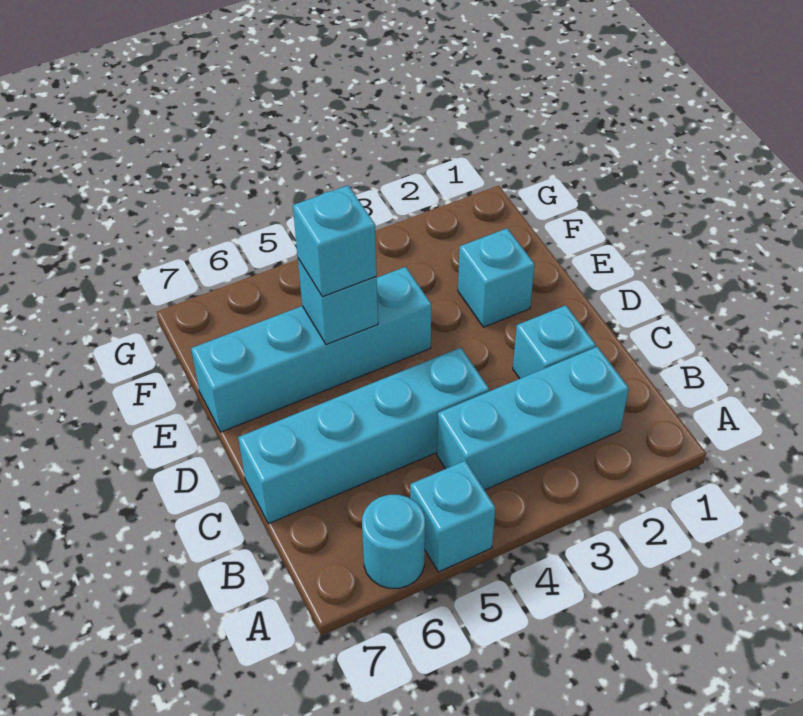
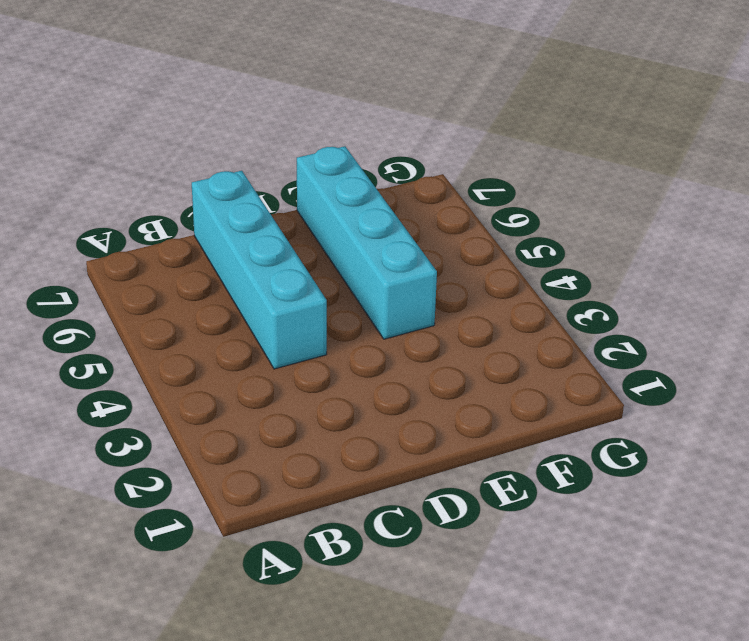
none -> cyan brick A5 level 1
none -> cyan round brick A6 level 1

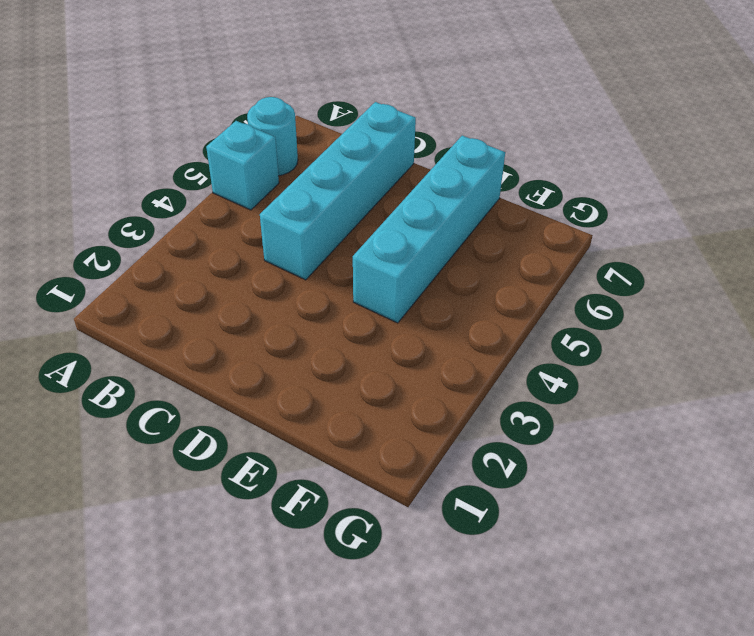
none -> cyan brick B2:B4 level 1
none -> cyan brick C2 level 1

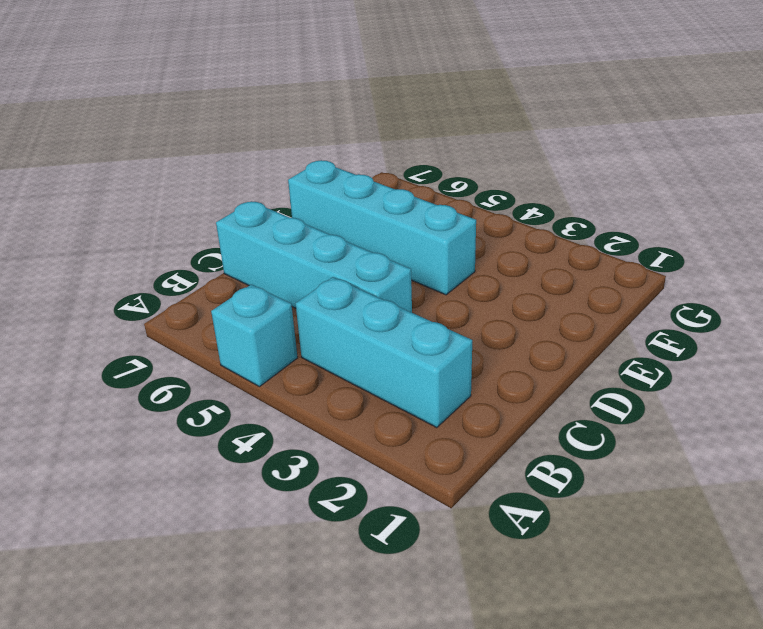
none -> cyan round brick A6 level 1
none -> cyan brick C2 level 1

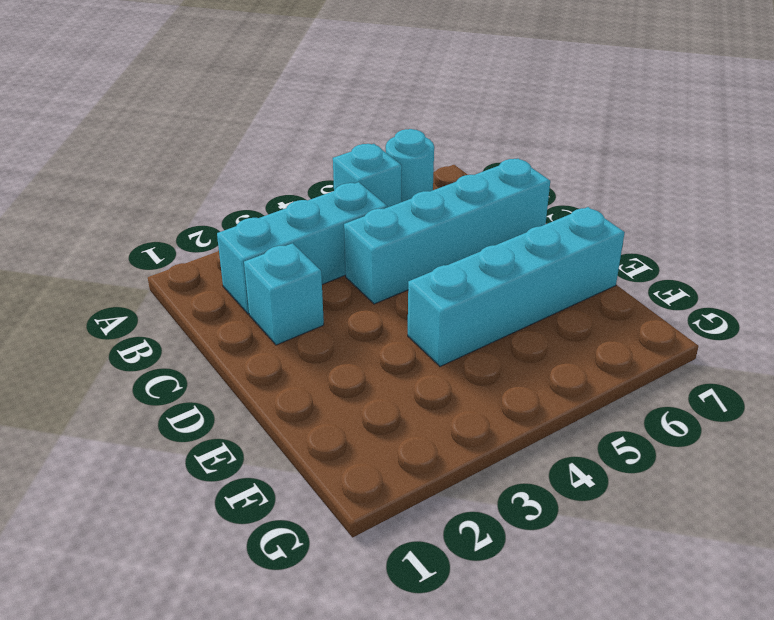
none -> cyan brick E2 level 1
none -> cyan brick E5 level 2

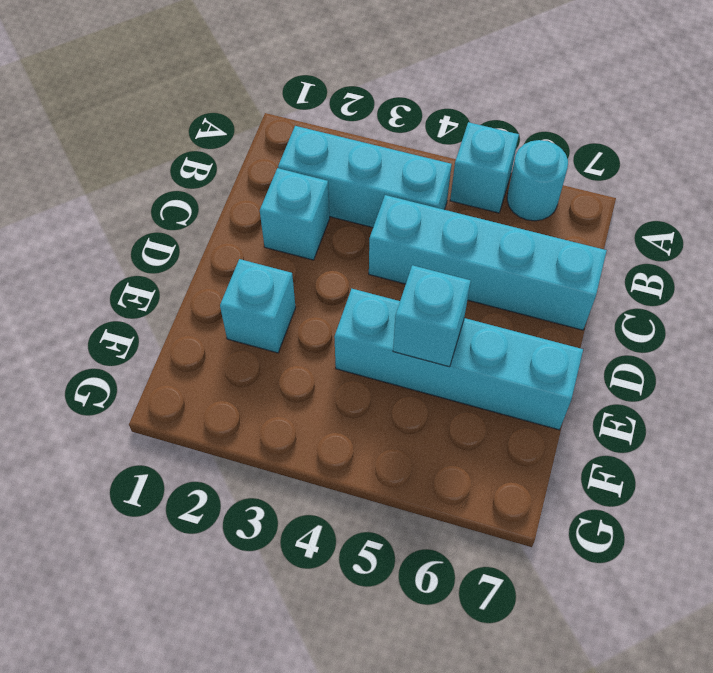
none -> cyan brick E5 level 3

